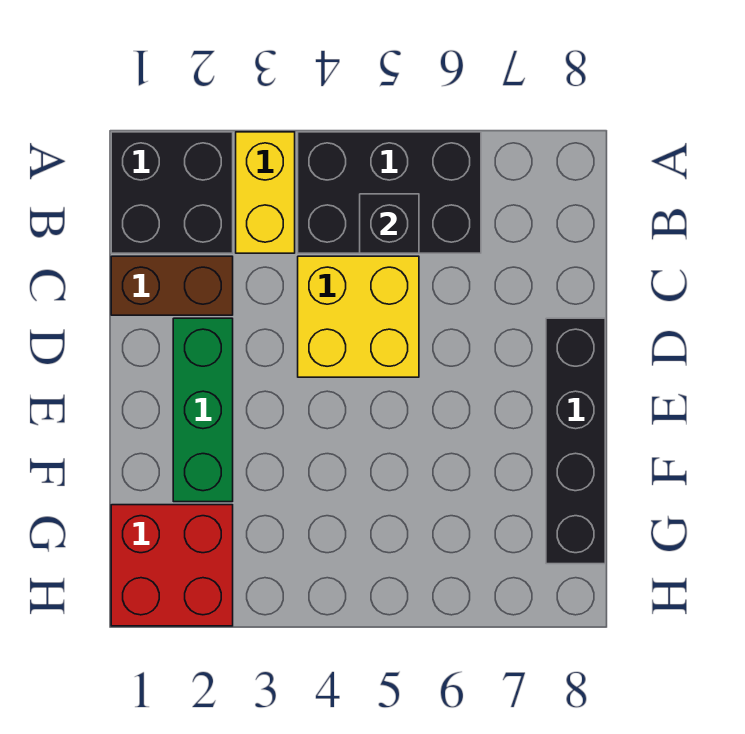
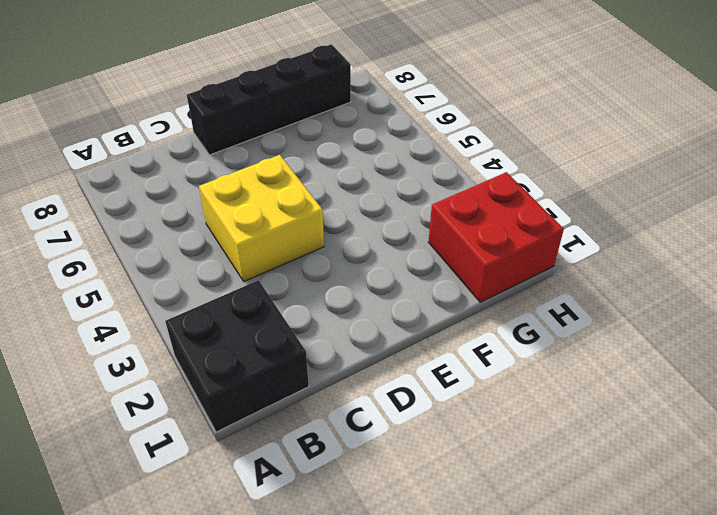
none -> yellow brick A3:B3 level 1
none -> black brick A4:B6 level 1

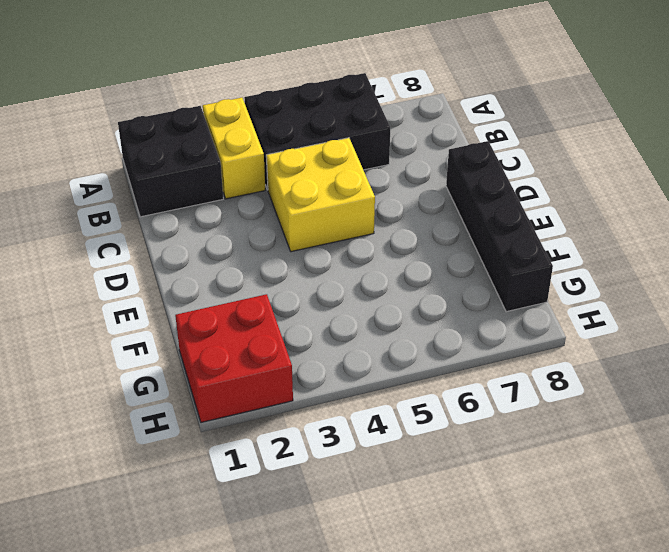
none -> brown brick C1:C2 level 1
none -> green brick D2:F2 level 1

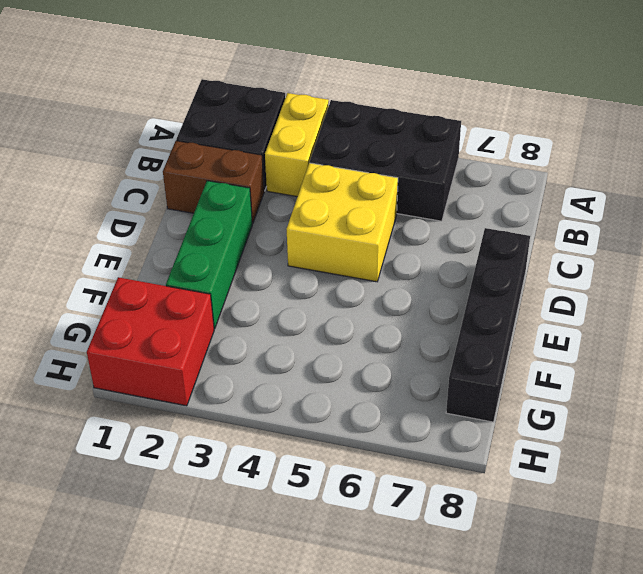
none -> black brick B5 level 2

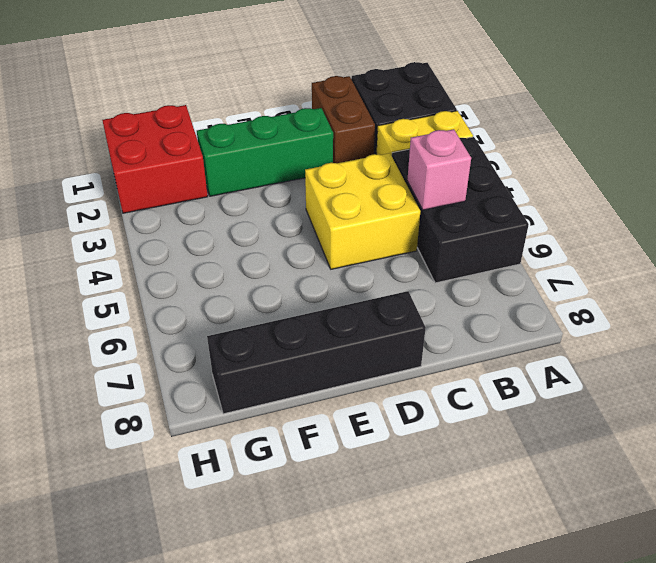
pink brick B5 level 2 -> black brick B5 level 2

